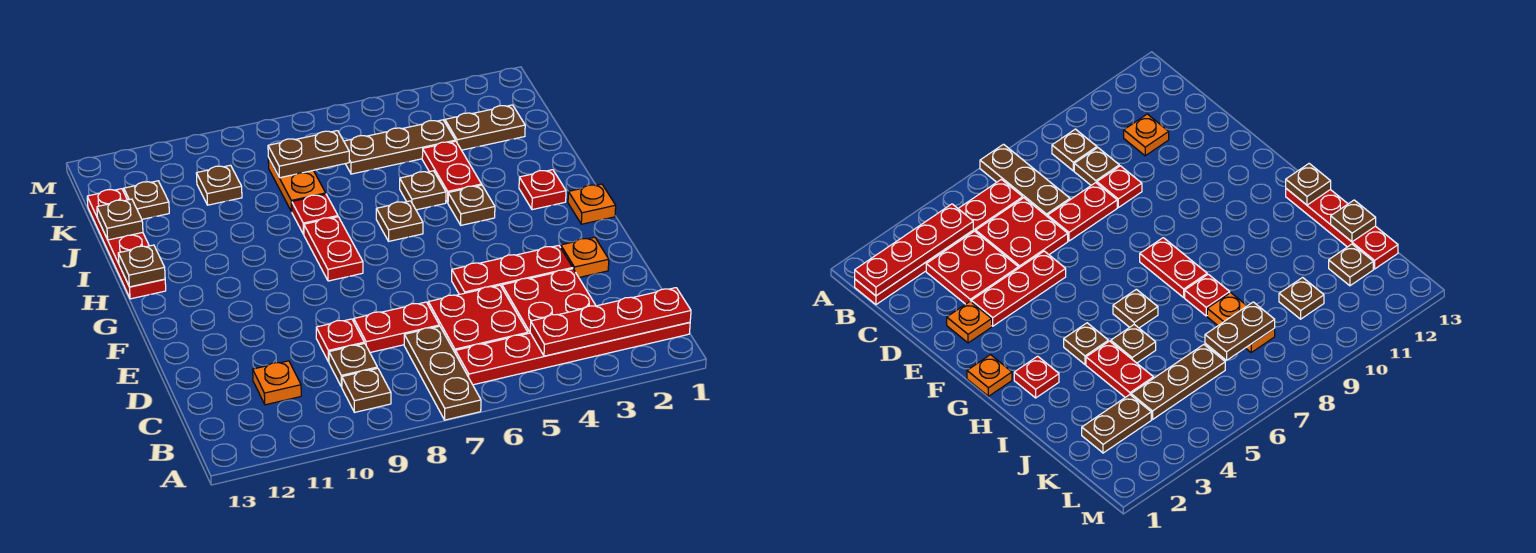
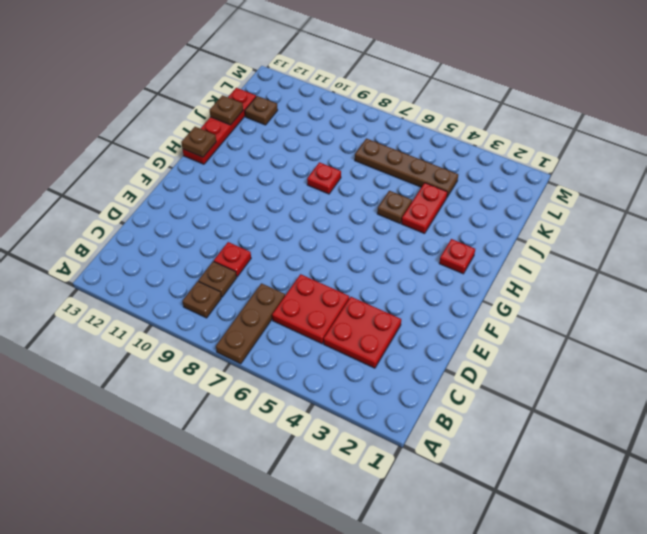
brown plate K4:K7 level 1 -> brown plate K4:K6 level 1
none -> red plate B1:B6 level 1
none -> orange plate C11 level 1
none -> red plate D7:D8 level 1

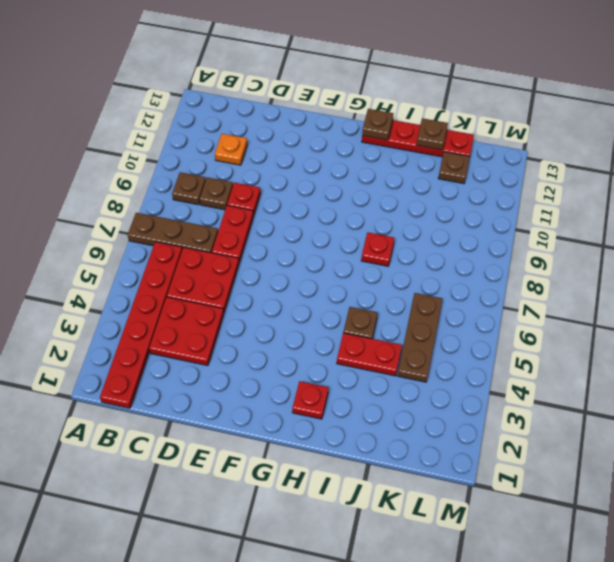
none -> orange plate E2 level 1
none -> red plate E3:E5 level 1
none -> orange plate G1 level 1

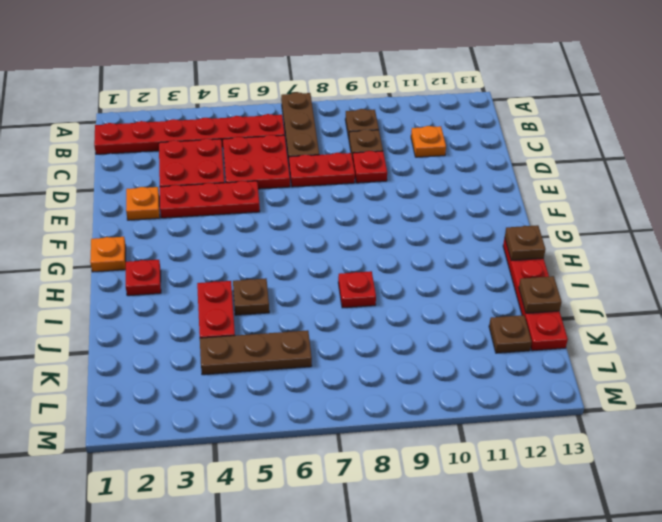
none -> red plate G8:H8 level 1
none -> brown plate H4 level 1
none -> brown plate H6 level 1

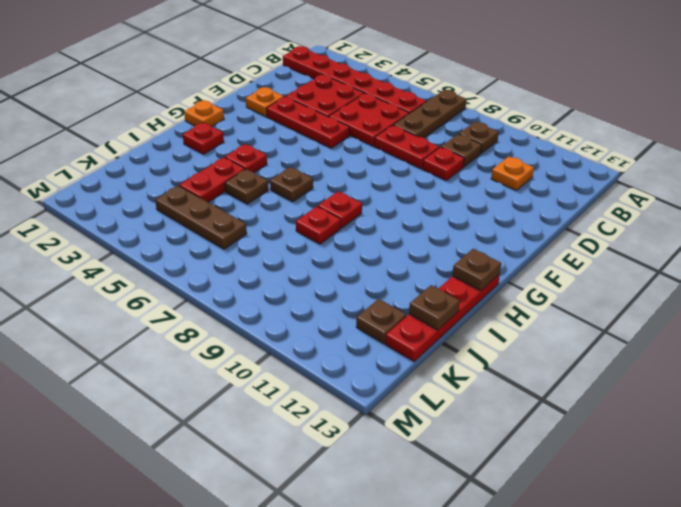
red plate H4 level 1 -> brown plate H4 level 1
red plate H8 level 1 -> red plate G8:H8 level 1
none -> orange plate J8:K8 level 1
none -> brown plate K2:K3 level 1
none -> brown plate K10 level 1

